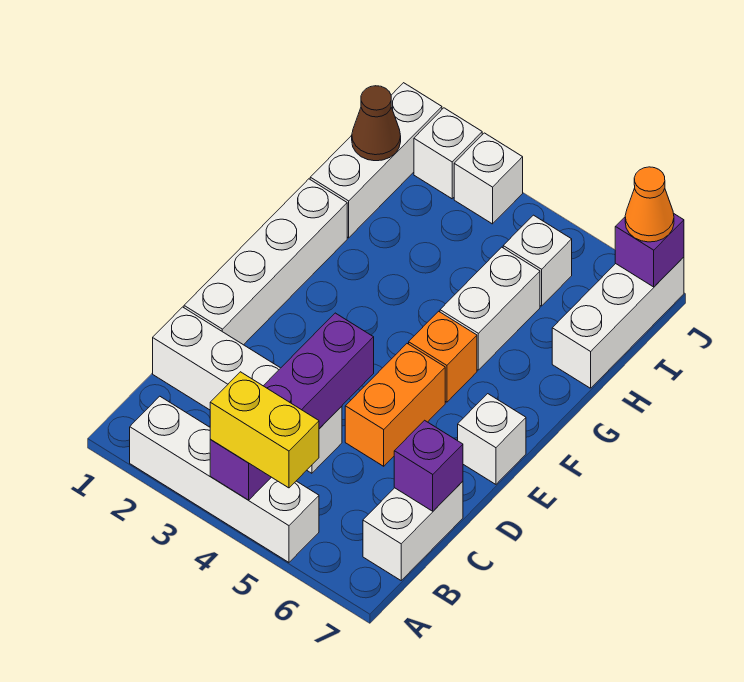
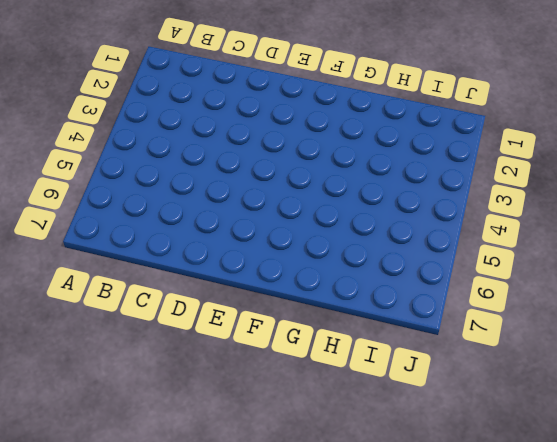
none -> white brick A2:A5 level 1
none -> white brick B7:C7 level 1
none -> white brick C1:C4 level 1

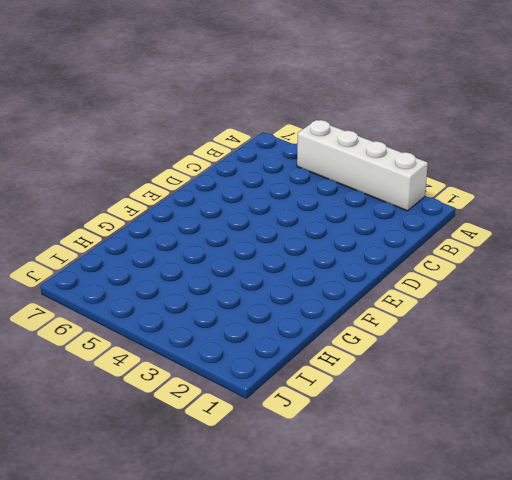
none -> white brick B7:C7 level 1
none -> white brick C1:C4 level 1
none -> white brick D1:G1 level 1

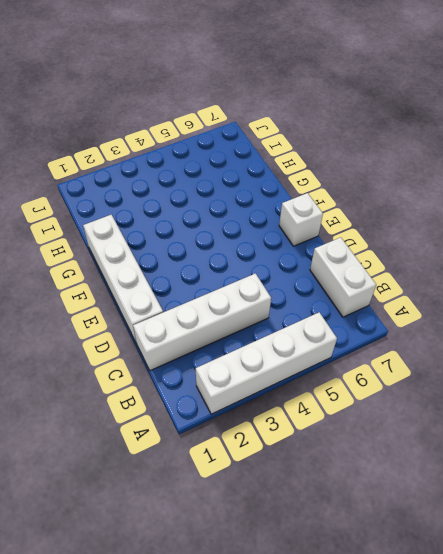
none -> orange brick D5:E5 level 1
none -> orange brick F5 level 1
none -> white brick G5:H5 level 1

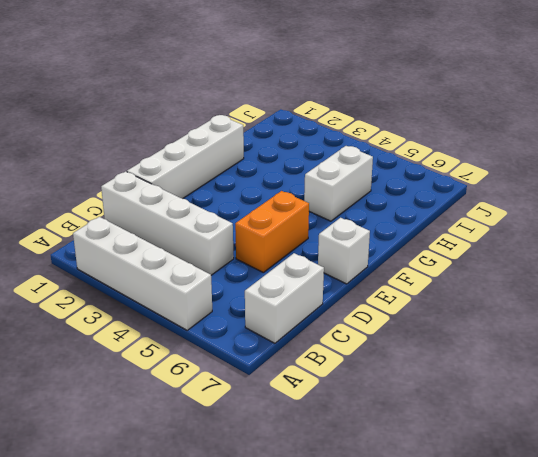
none -> orange brick F5 level 1
none -> white brick H1:J1 level 1
none -> white brick H7:J7 level 1

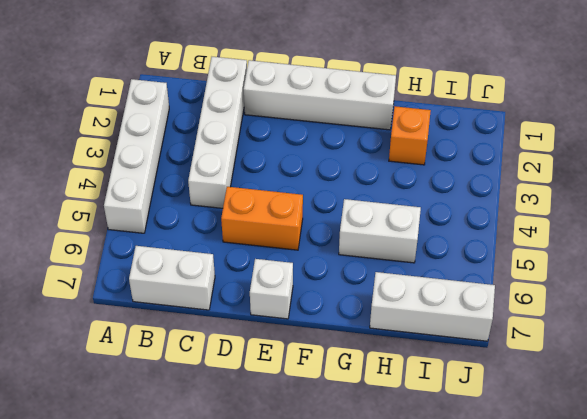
orange brick H2 level 1 -> orange brick F5 level 1
none -> white brick H1:J1 level 1
none -> white brick I5 level 1
none -> white brick J2 level 1

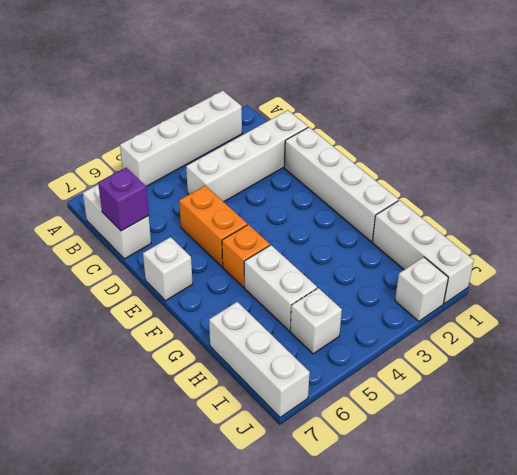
none -> white brick J3 level 1
none -> purple brick A4:D4 level 2
none -> brown cone I1 level 2

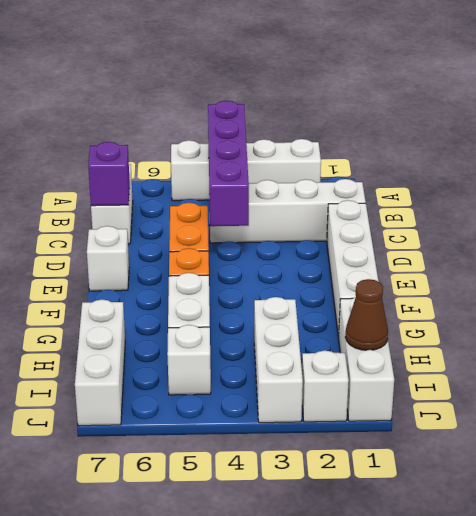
white brick H3:J3 level 1 -> white brick J3 level 1
none -> purple brick J7 level 2
none -> yellow brick A4:A5 level 3
none -> orange cone J7 level 3

